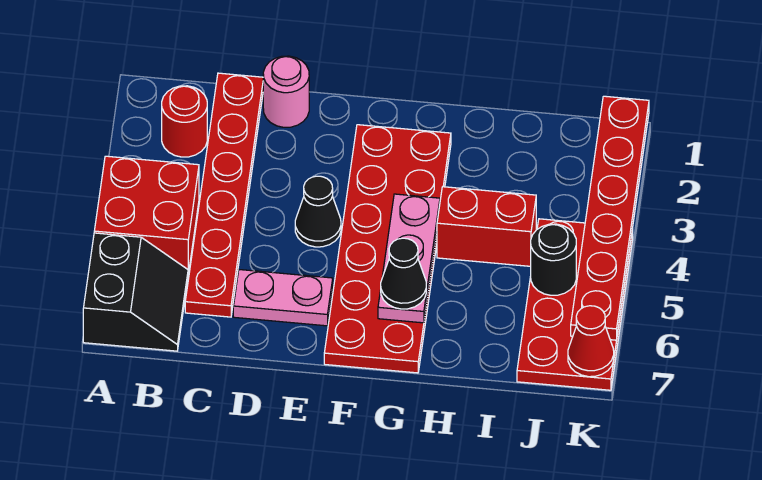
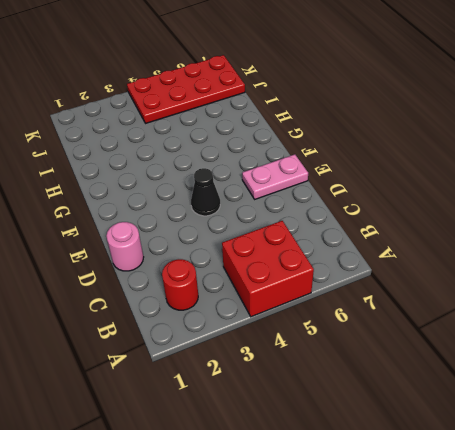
pink plate E6:E7 level 1 -> pink plate D6:E6 level 1
none -> black slope A6:B7 level 1 top A
none -> red plate C1:C6 level 1
none -> red plate F2:G7 level 1

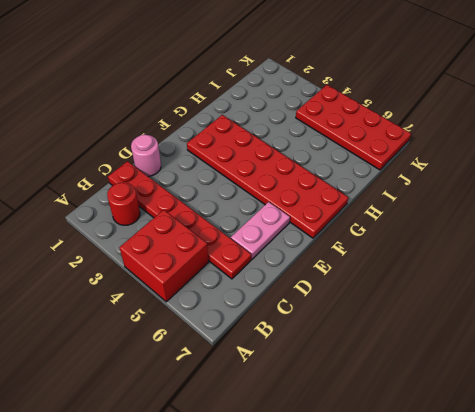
none -> black slope A6:B7 level 1 top A
none -> black cone E4 level 1
none -> red brick H4:I4 level 1

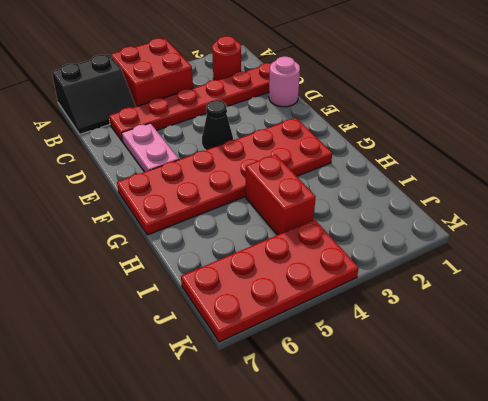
none -> pink plate G4:G6 level 2
none -> black round brick J5 level 2
none -> red plate K1:K6 level 2

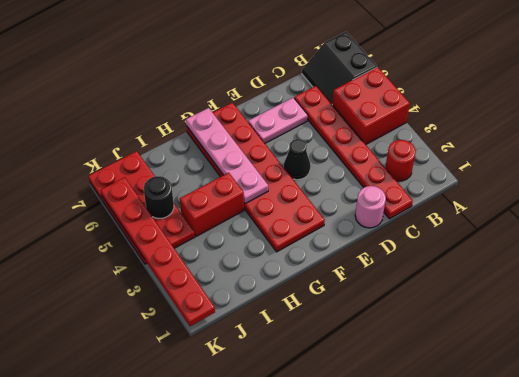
pink plate G4:G7 level 2 -> pink plate G4:G6 level 2
none -> red cone K7 level 2
none -> black cone G6 level 3

